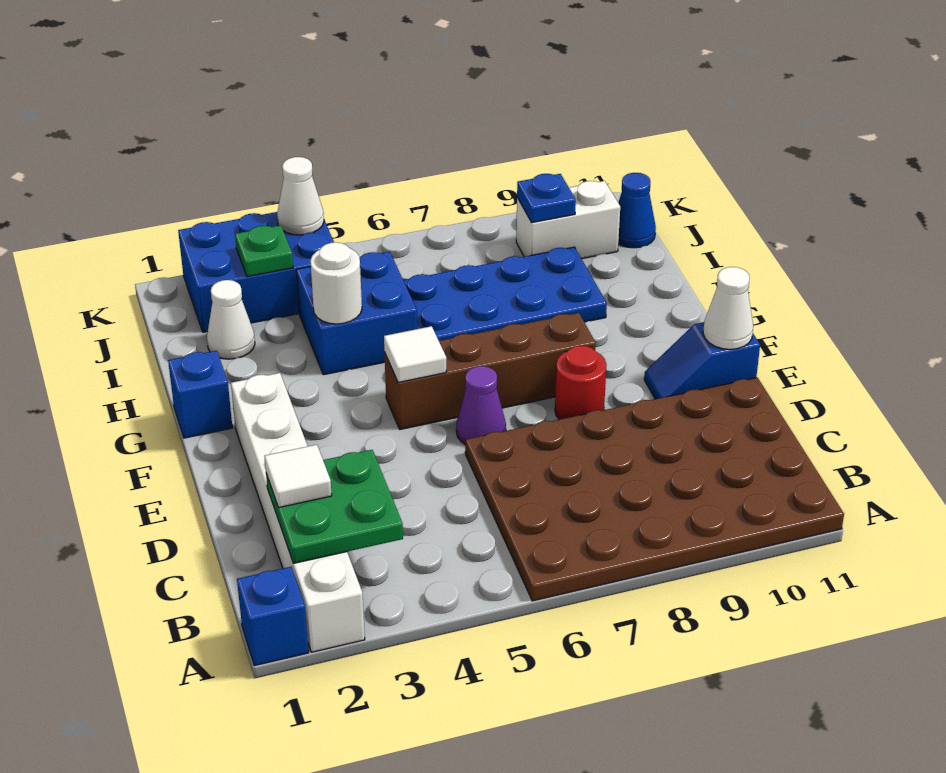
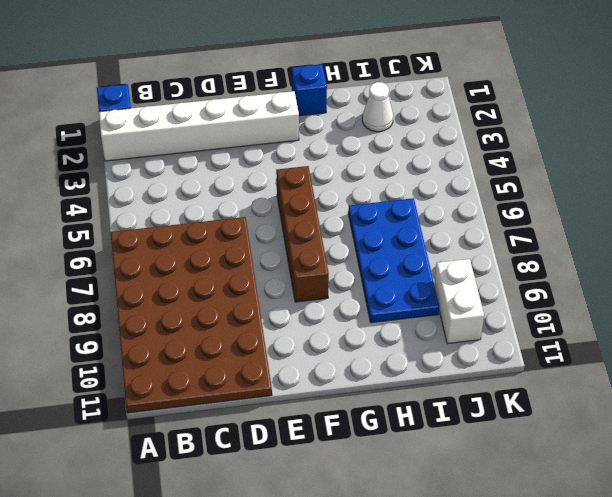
none -> purple cone E6 level 1
none -> red round brick E8 level 1
none -> blue slope E10:E11 level 1 top 11

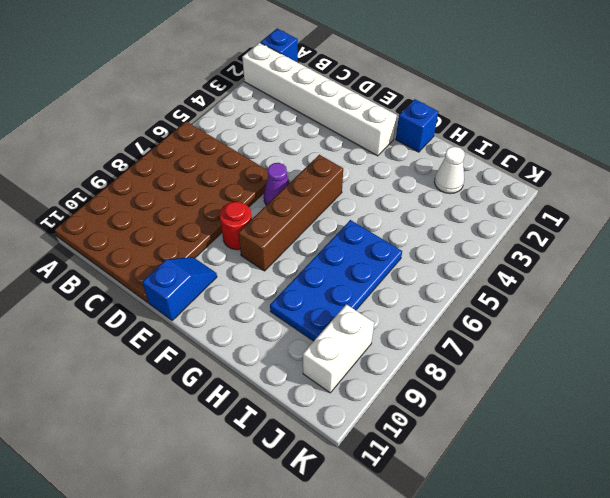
none -> blue brick H4:I5 level 1
none -> blue brick J2:K4 level 1
none -> blue cone J11 level 1

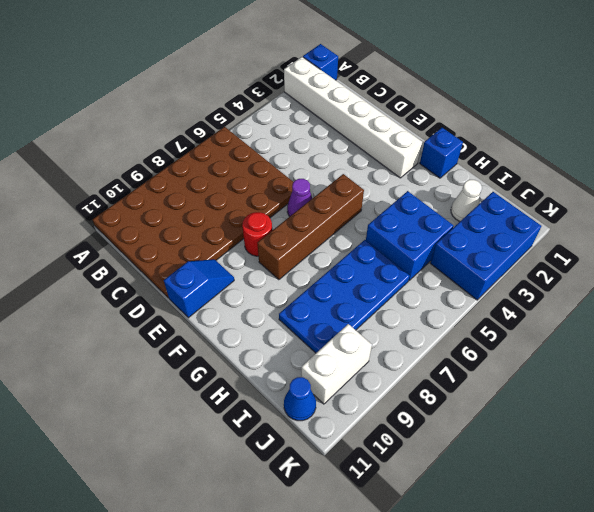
none -> green plate B2:C3 level 2
none -> white cone E11 level 2
none -> white tile F5 level 2

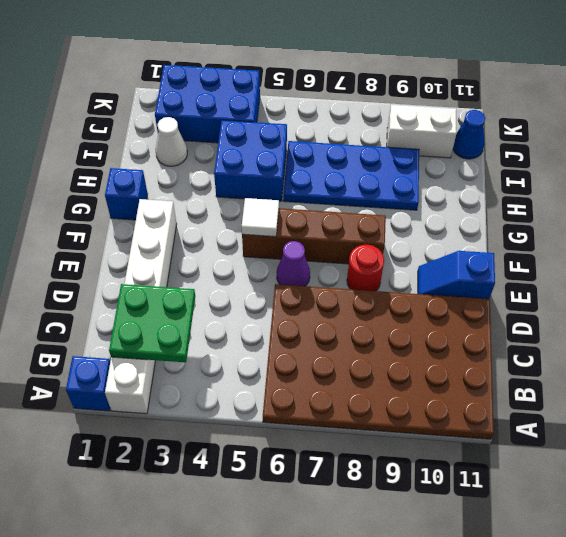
none -> white cone E11 level 2
none -> white round brick H4 level 2
none -> green plate J3 level 2

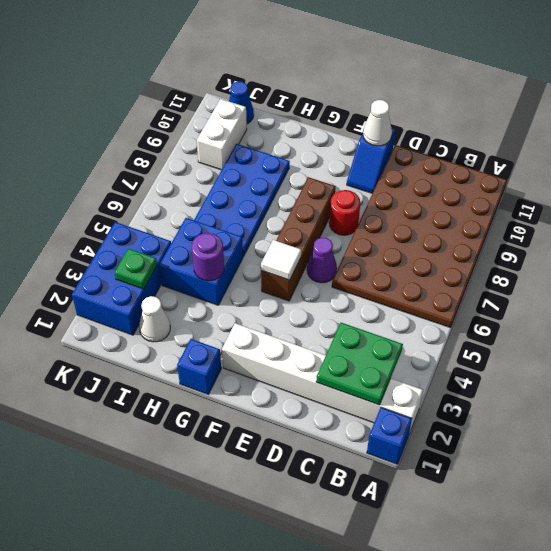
purple round brick H4 level 2 -> white round brick H4 level 2
none -> blue plate J9 level 2
none -> white cone K4 level 2
none -> white tile C2 level 3

